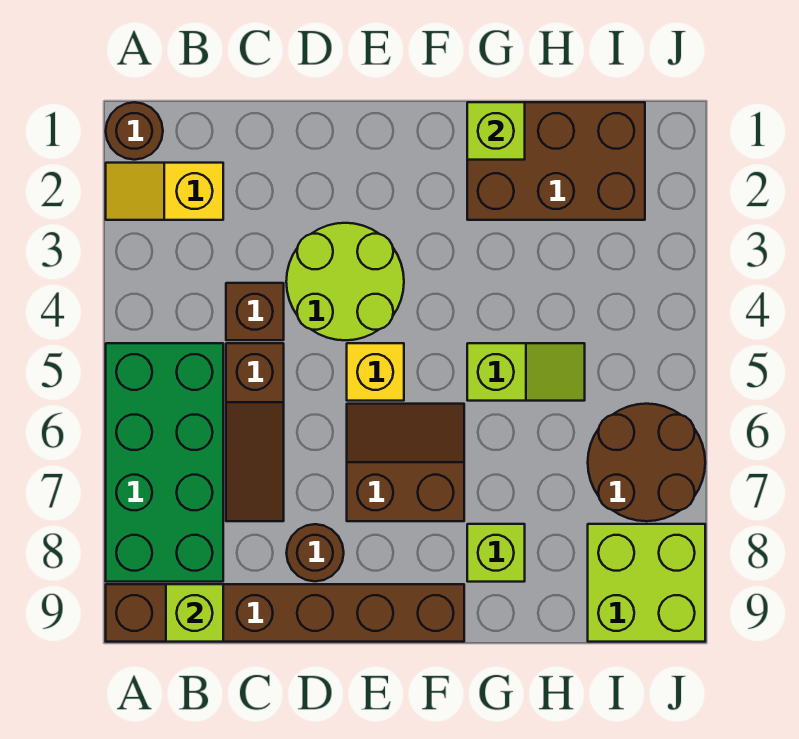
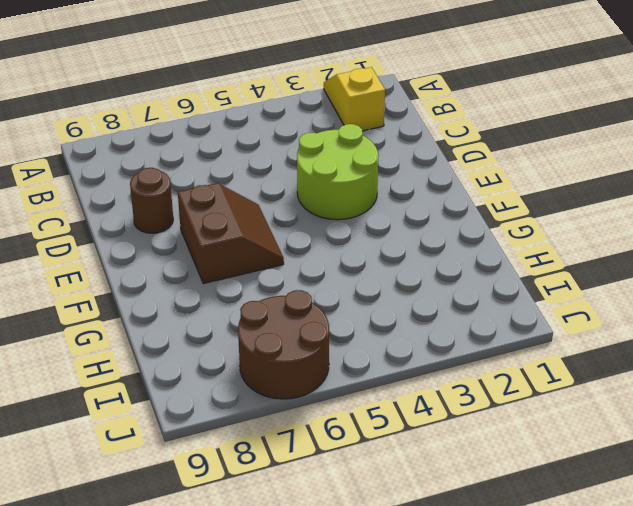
none -> brown round brick A1 level 1
none -> green brick A5:B8 level 1
none -> brown brick A9:F9 level 1

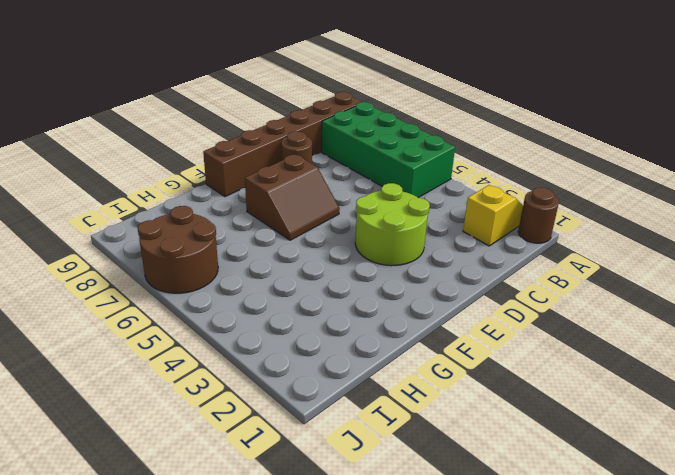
none -> brown brick C4 level 1
none -> brown slope C5:C7 level 1 top 5
none -> yellow brick E5 level 1

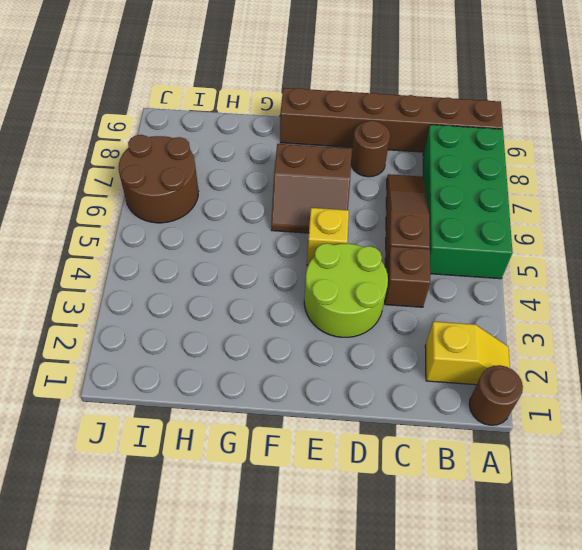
none -> brown brick G1:I2 level 1
none -> lime slope G5:H5 level 1 top G
none -> lime brick G8 level 1

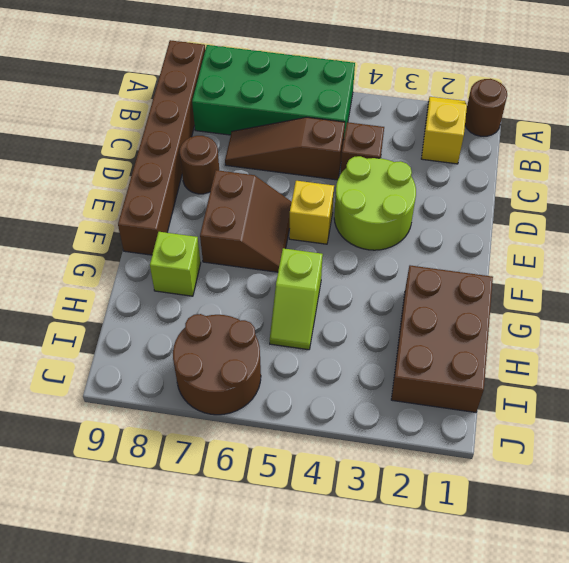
none -> lime brick I8:J9 level 1
none -> lime brick B9 level 2
none -> lime brick G1 level 2

